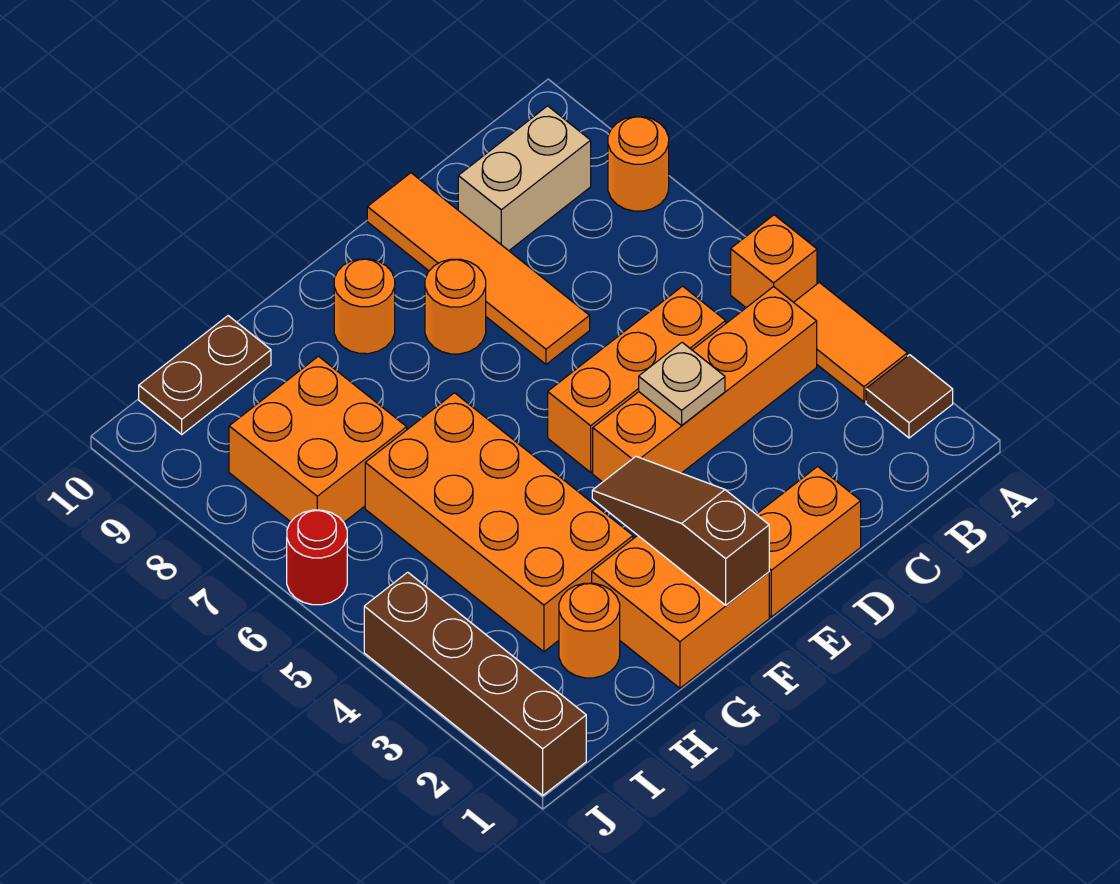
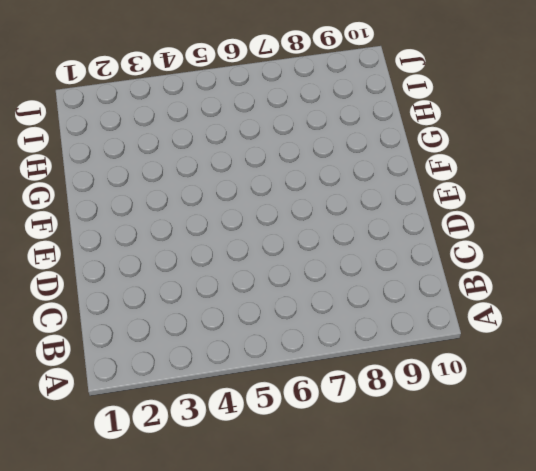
none -> brown tile A2 level 1
none -> orange tile A3:A4 level 1
none -> orange brick A5 level 1

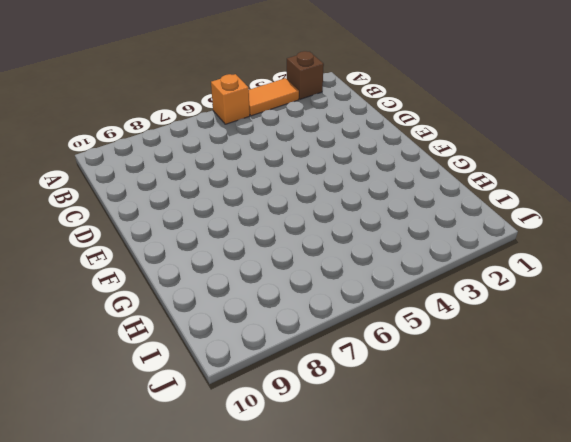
brown brick A2 level 1 -> brown tile A2 level 1
none -> orange round brick A8 level 1
none -> orange brick B4:E4 level 1
none -> tan brick B9:C9 level 1

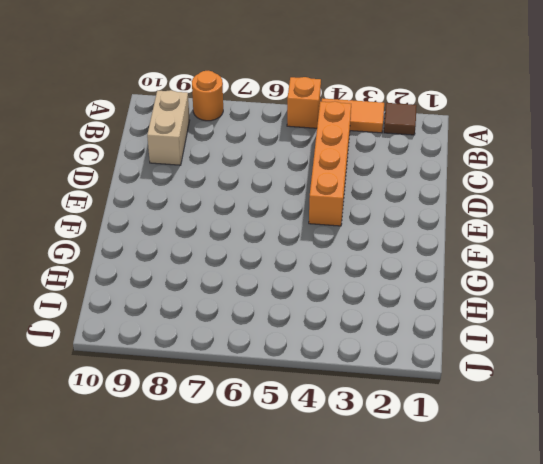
none -> orange brick C5:E5 level 1
none -> orange brick D1:E1 level 1
none -> orange tile D7:D10 level 1

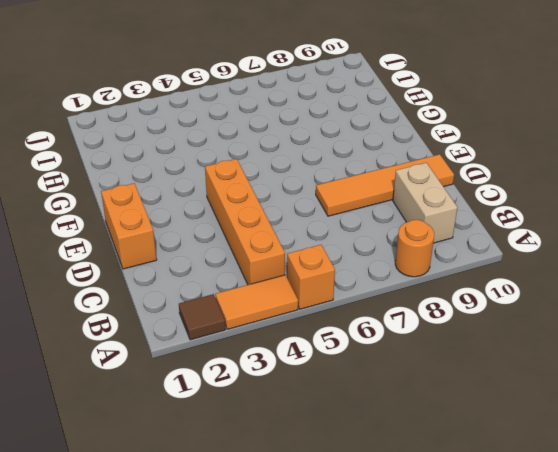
none -> orange brick C5:E5 level 1
none -> orange round brick E8 level 1
none -> orange brick F1:G2 level 1

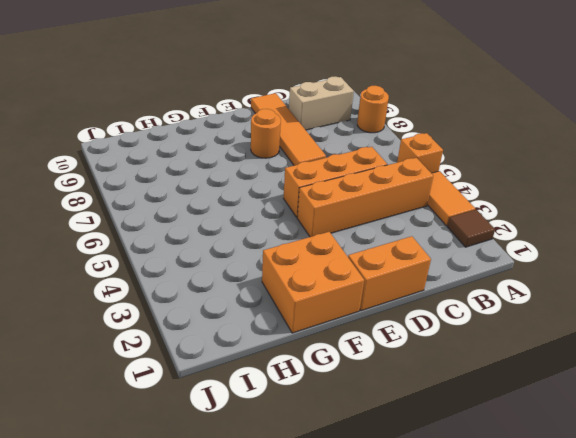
none -> orange round brick F9 level 1
none -> orange brick G3:H6 level 1
none -> orange round brick H2 level 1

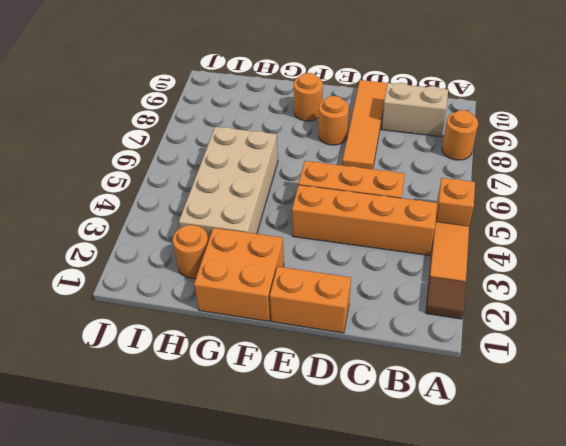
tan brick G3:H6 level 1 -> orange brick G3:H6 level 1
none -> orange brick H7:I8 level 1
none -> brown plate H10:I10 level 1
none -> brown brick J1:J4 level 1

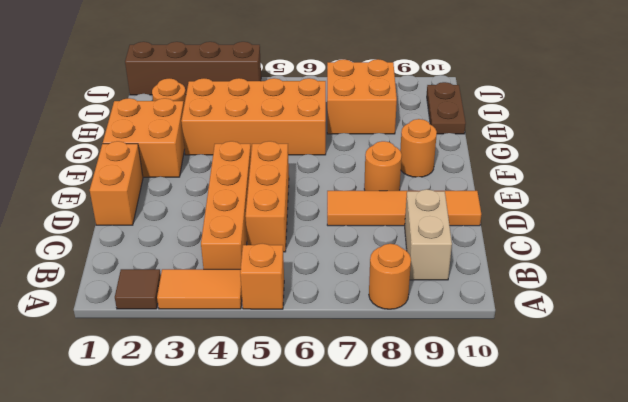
none -> red round brick J6 level 1
none -> tan plate D4 level 2
none -> brown slope F1:F3 level 2 top 1

